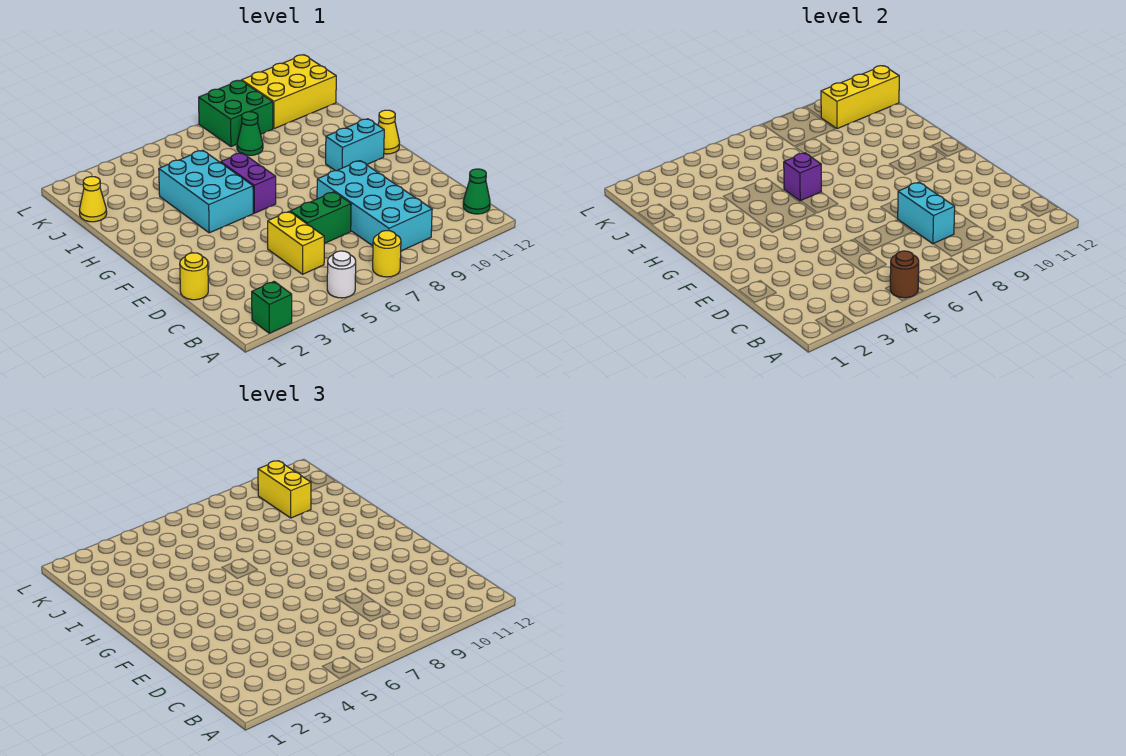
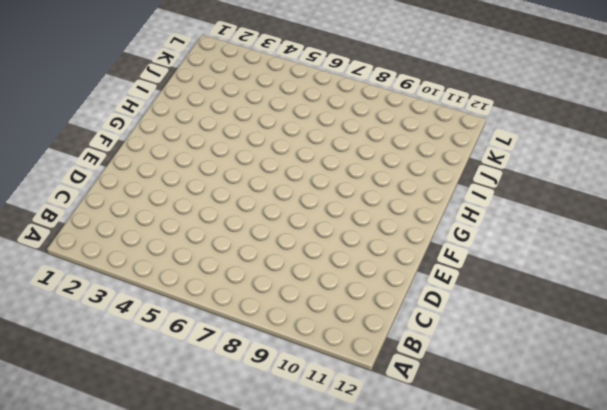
none -> green brick A2 level 1
none -> white round brick A5 level 1
none -> yellow round brick A7 level 1

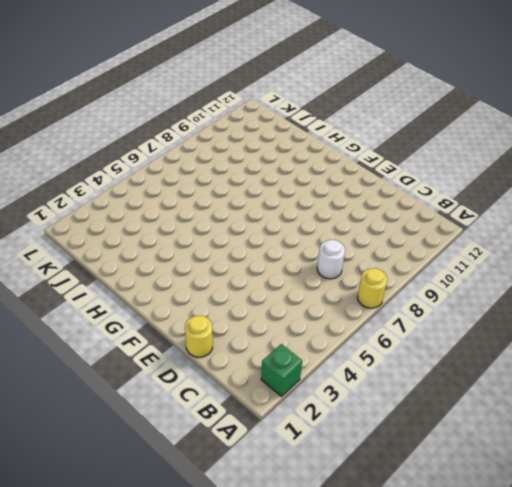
white round brick C7 level 1 -> white round brick A5 level 1
none -> cyan brick B8:E9 level 1
none -> green cone B12 level 1
none -> yellow brick C5:D5 level 1

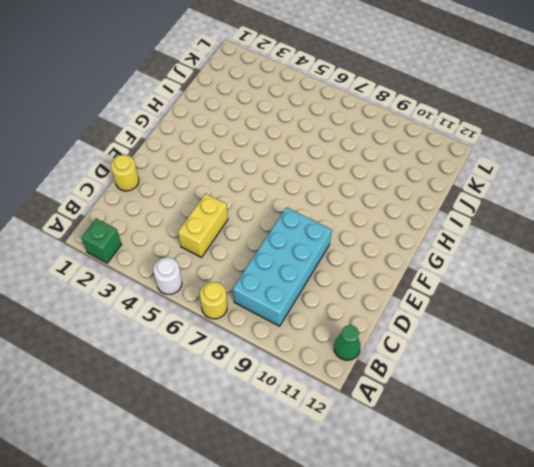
none -> green brick D6:D7 level 1
none -> cyan brick G4:I5 level 1
none -> purple brick G6:H6 level 1

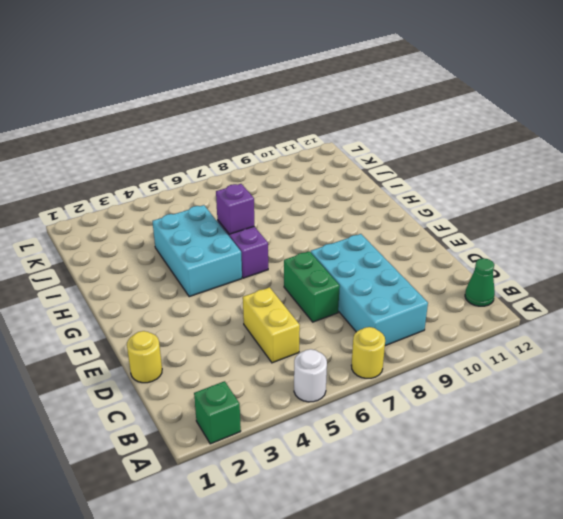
green brick D7:E7 level 1 -> green brick D6:D7 level 1
none -> cyan brick G10:G11 level 1
none -> yellow cone G12 level 1
none -> yellow cone J1 level 1

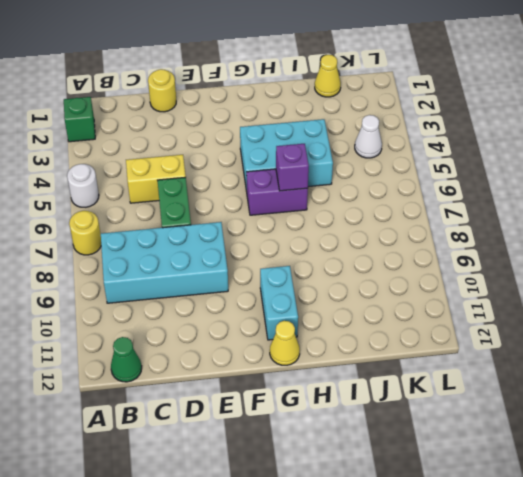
white cone K4 level 1 -> none
none -> green cone J8 level 1
none -> green brick K8:L9 level 1
none -> yellow brick K10:L12 level 1

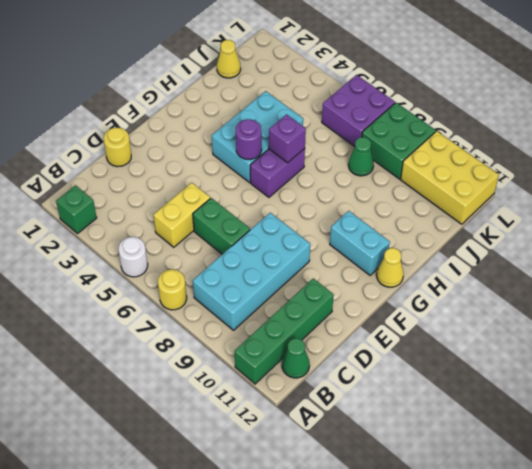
green brick A11:D11 level 1 -> none
purple round brick G5 level 2 -> none
purple brick K6:L7 level 1 -> none
none -> brown round brick A5 level 2
none -> cyan brick C8:D8 level 2
none -> yellow brick K10:K12 level 2

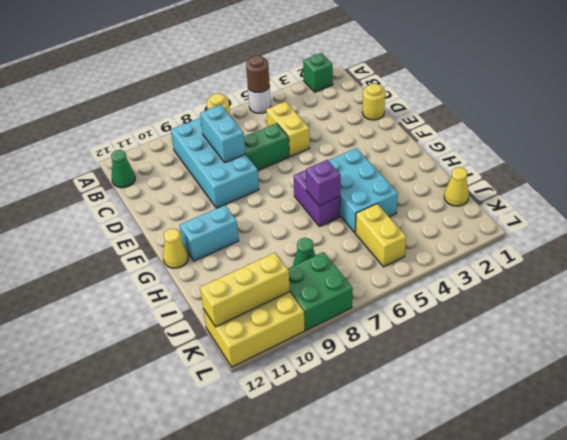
yellow brick J5:K5 level 1 -> yellow brick J10:K10 level 3

